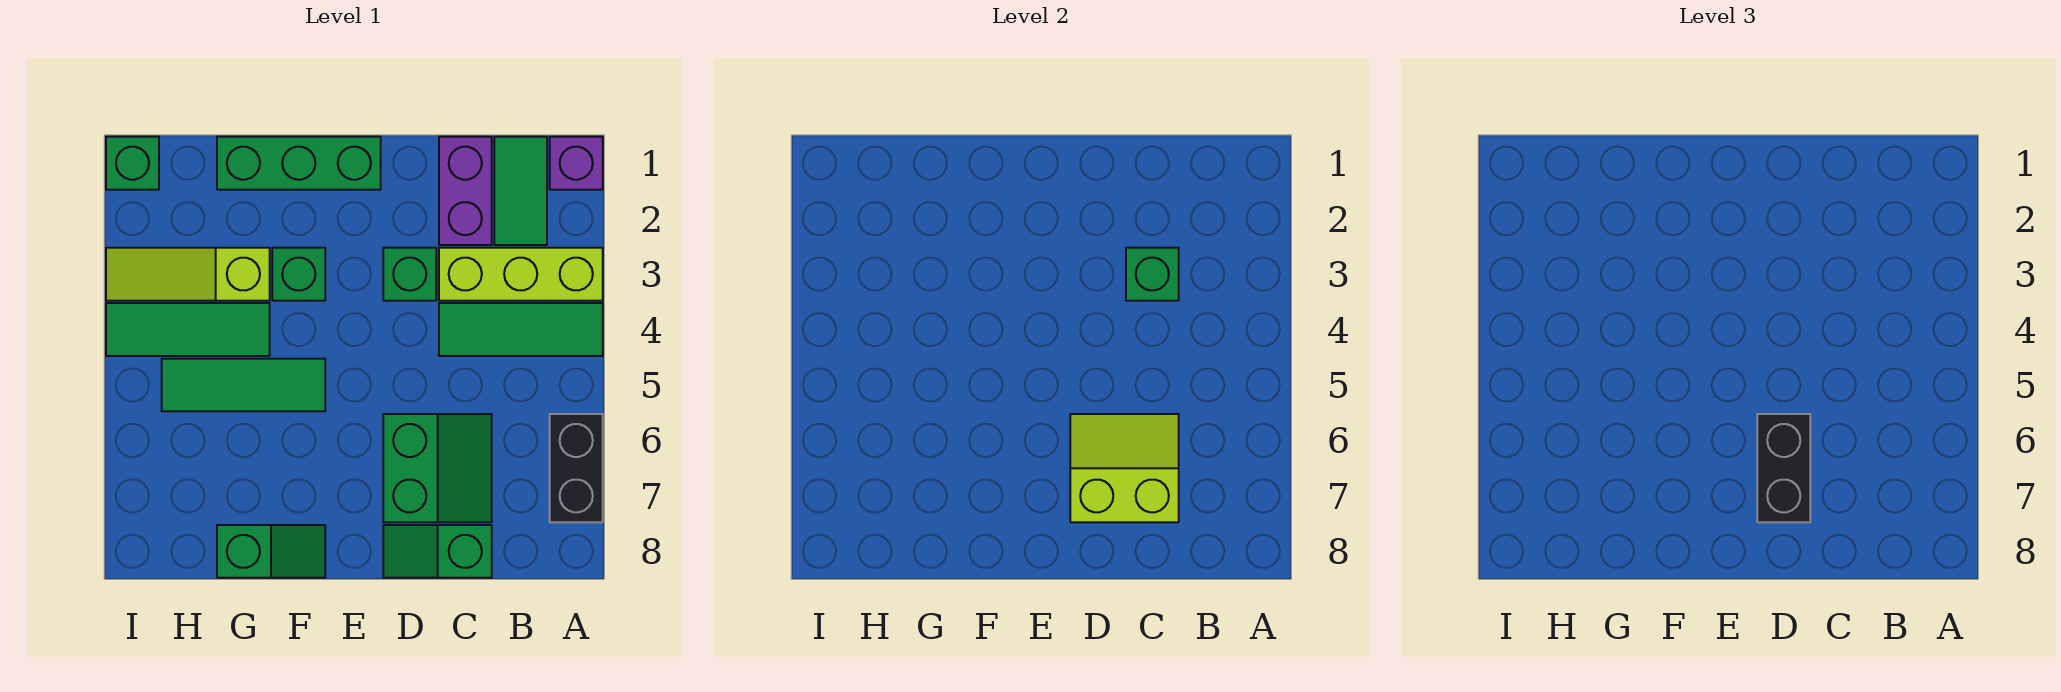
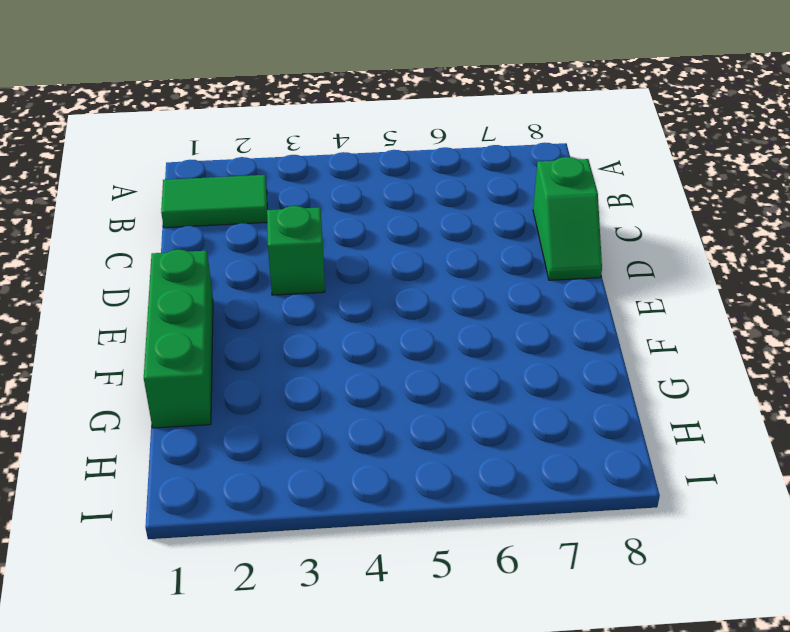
none -> purple brick A1 level 1
none -> lime brick A3:C3 level 1
none -> green tile A4:C4 level 1

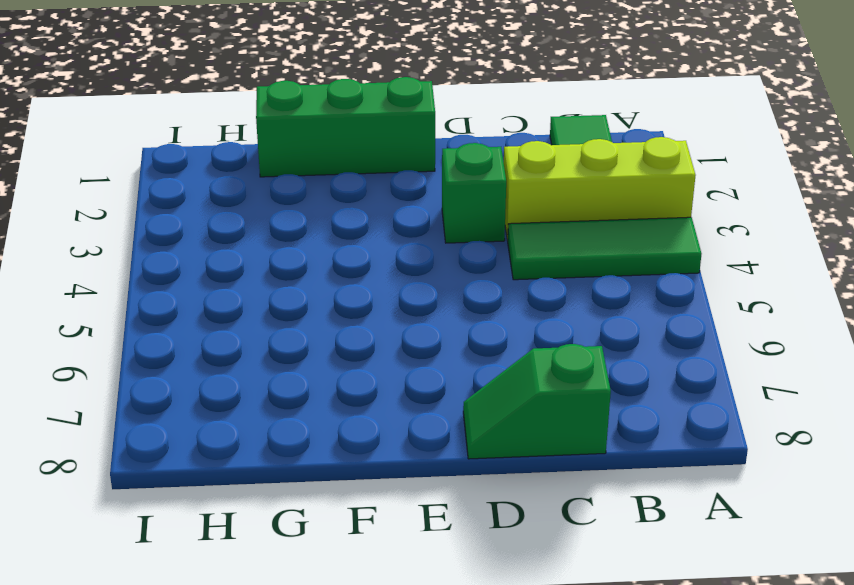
none -> purple brick A1 level 1
none -> black brick A6:A7 level 1
none -> purple brick C1:C2 level 1

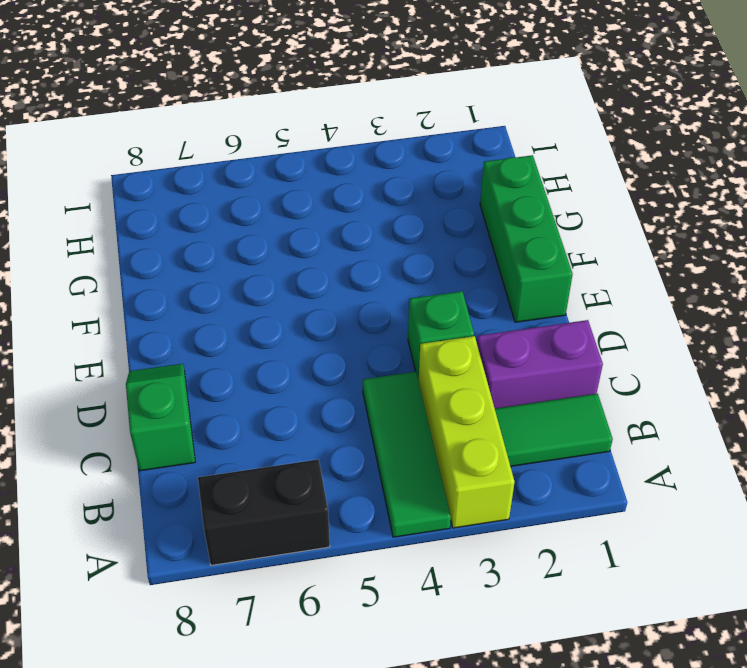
none -> purple brick A1 level 1
none -> green slope C6:D7 level 1 top D
none -> green brick F3 level 1

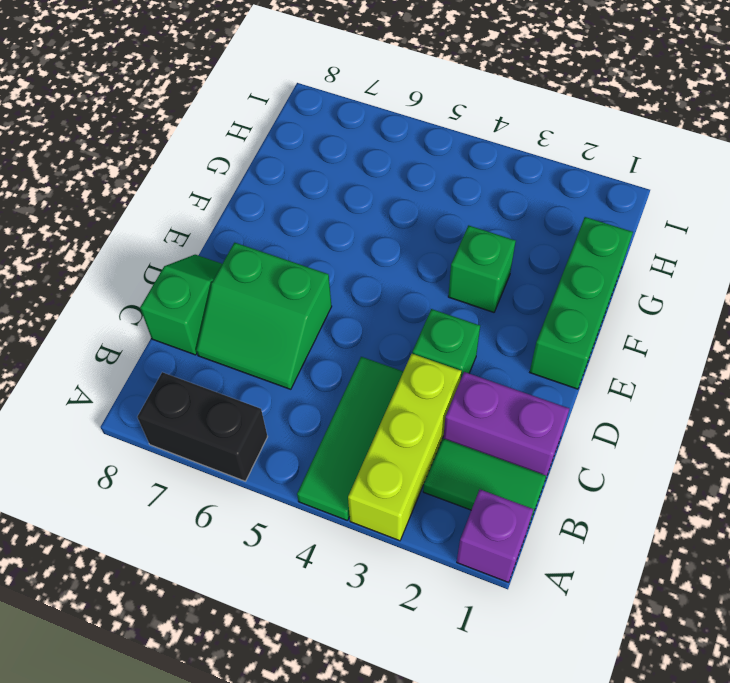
none -> green tile F5:H5 level 1
none -> green slope F8:G8 level 1 top G
none -> lime slope G3:I3 level 1 top G

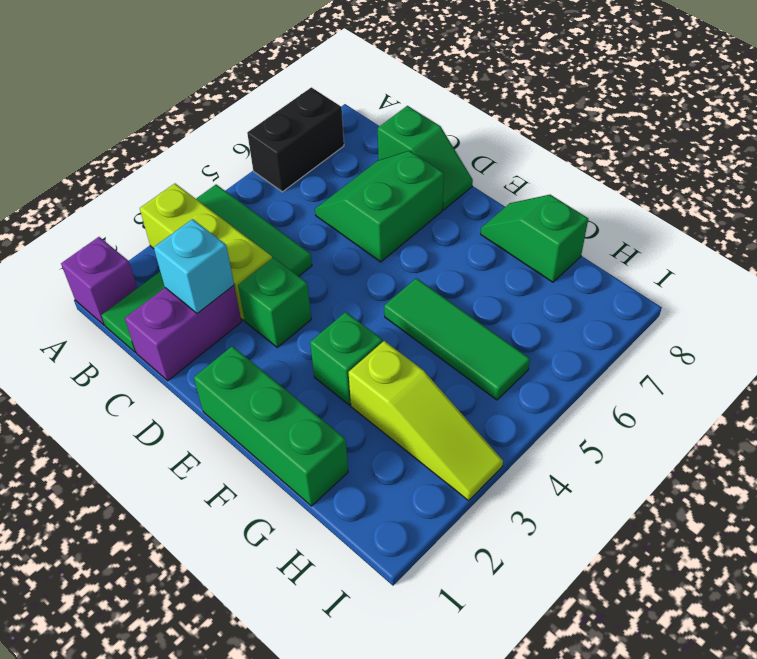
cyan brick C2 level 2 -> none
none -> green tile G4:I4 level 1
none -> green brick I1 level 1
none -> green brick C3 level 2

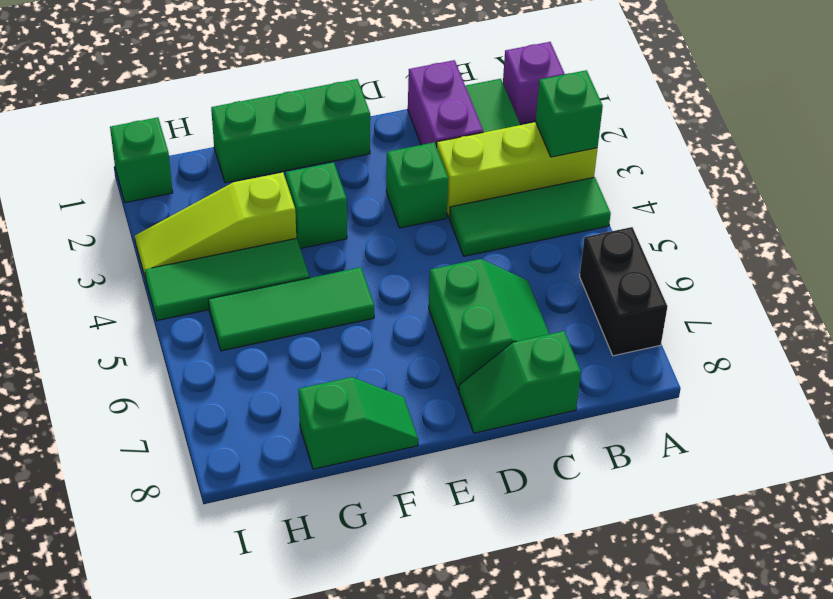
green brick A3 level 2 -> green brick C3 level 2
none -> lime slope C6:D7 level 2 top 7
none -> black brick D6:D7 level 3

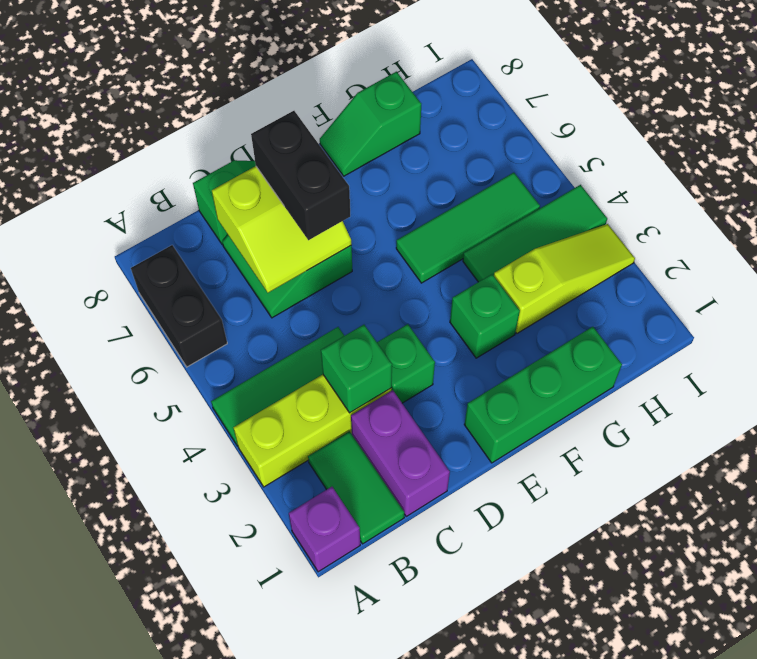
none -> green brick I1 level 1

